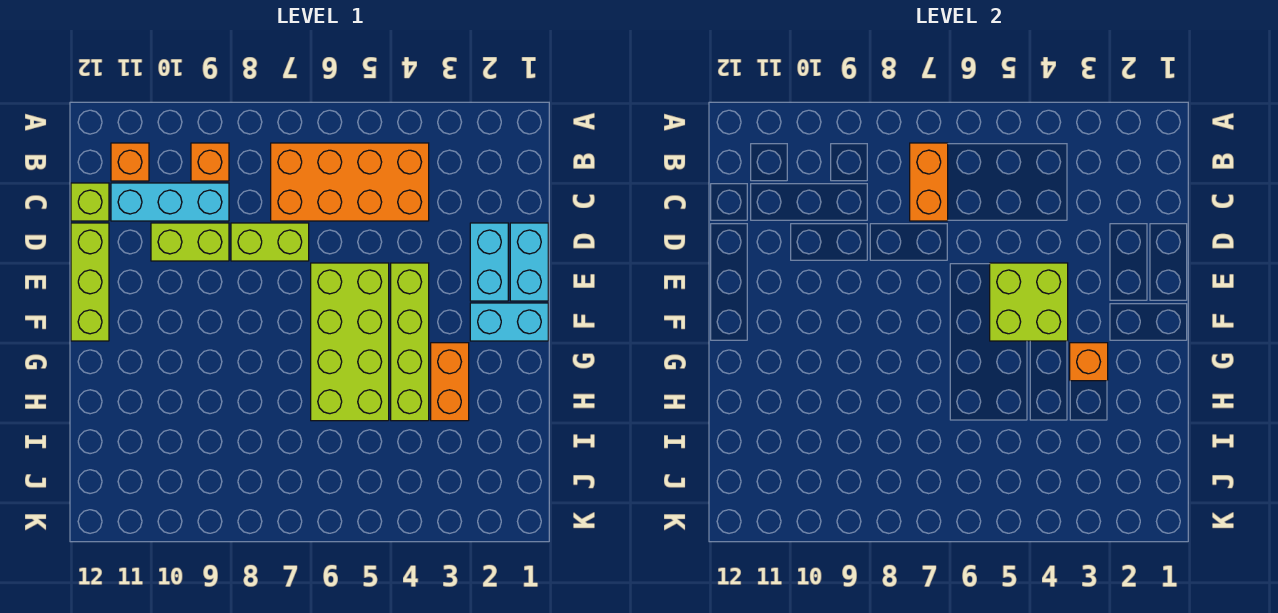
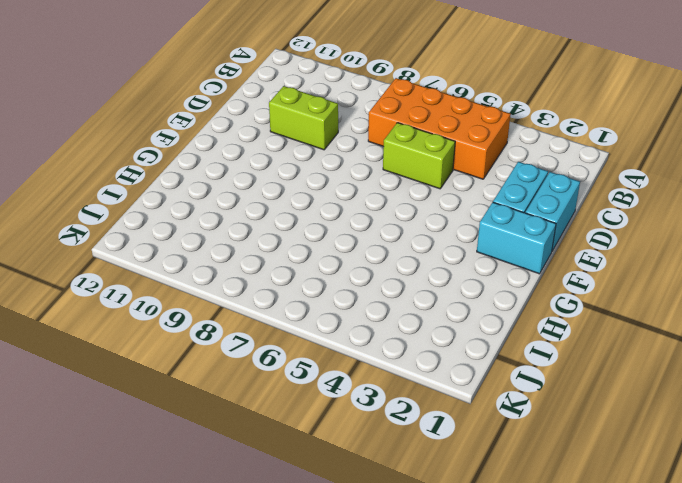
lime brick D5:D6 level 1 -> lime brick D7:D8 level 1
none -> orange brick B9 level 1
none -> orange brick B11 level 1
none -> cyan brick C9:C11 level 1

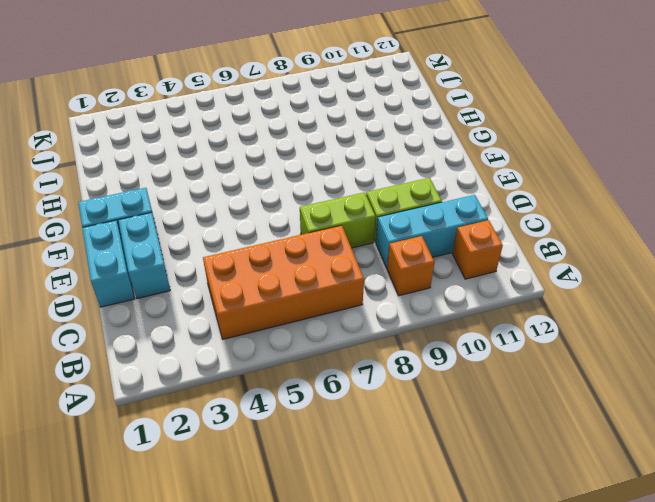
none -> lime brick C12 level 1
none -> lime brick D12:F12 level 1
none -> lime brick E4:H4 level 1

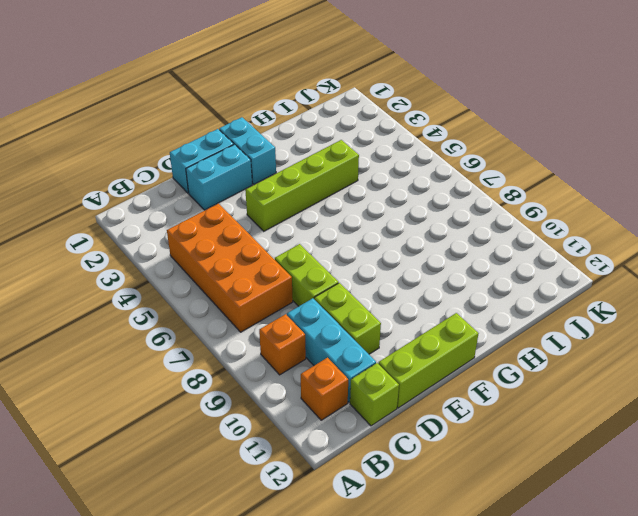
none -> lime brick E5:H6 level 1
none -> orange brick G3:H3 level 1
none -> orange brick B7:C7 level 2

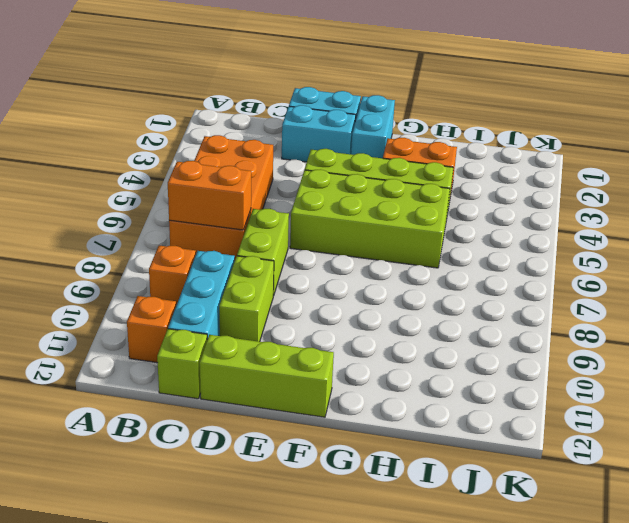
none -> lime brick E4:F5 level 2
none -> orange brick G3 level 2

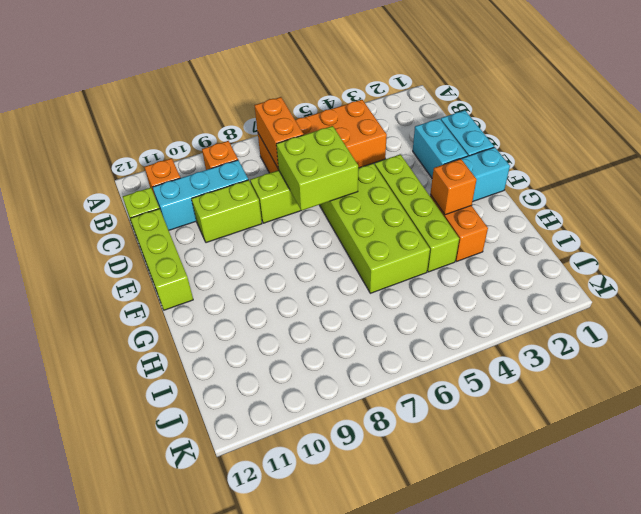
lime brick D6:E7 level 2 -> lime brick E4:F5 level 2

